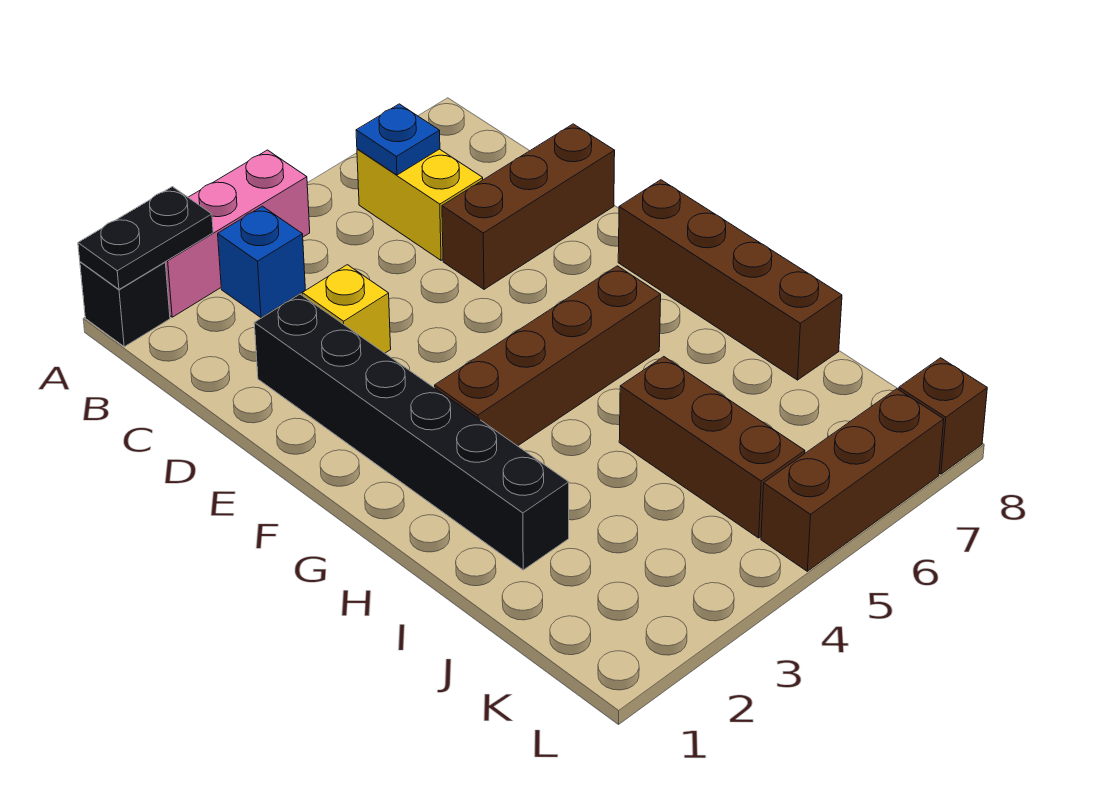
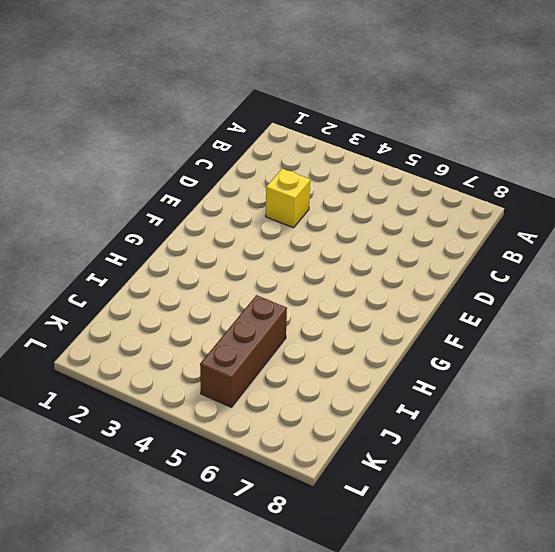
none -> black brick A1 level 1
none -> pink brick A2:A4 level 1
none -> blue brick B3 level 1

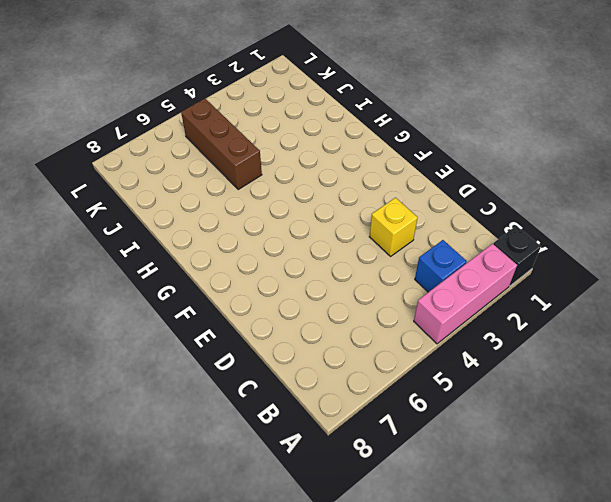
none -> yellow brick B6:C6 level 1
none -> black brick D2:I2 level 1
none -> brown brick D6:D8 level 1

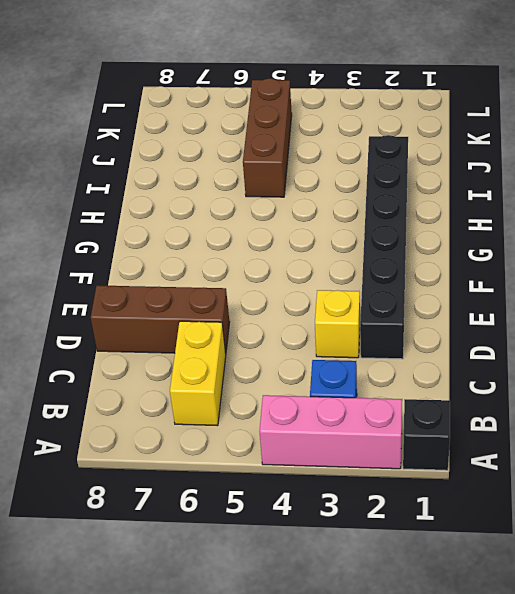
none -> brown brick F8:I8 level 1
none -> brown brick G3:G6 level 1
none -> brown brick L5:L7 level 1

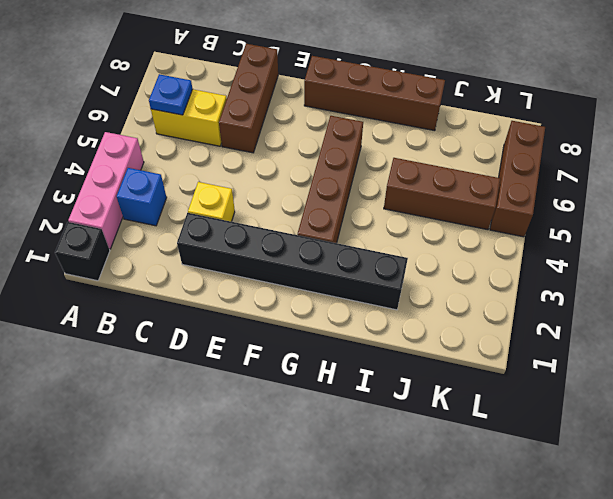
none -> brown brick L8 level 1
none -> black plate A1:A2 level 2

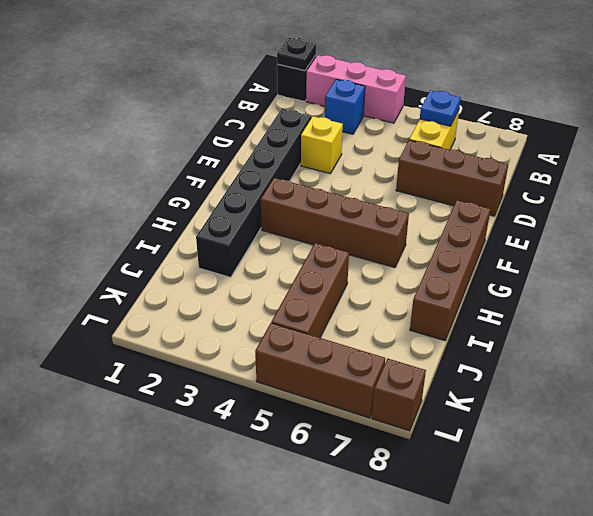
black plate A1 level 2 -> black plate A1:A2 level 2

